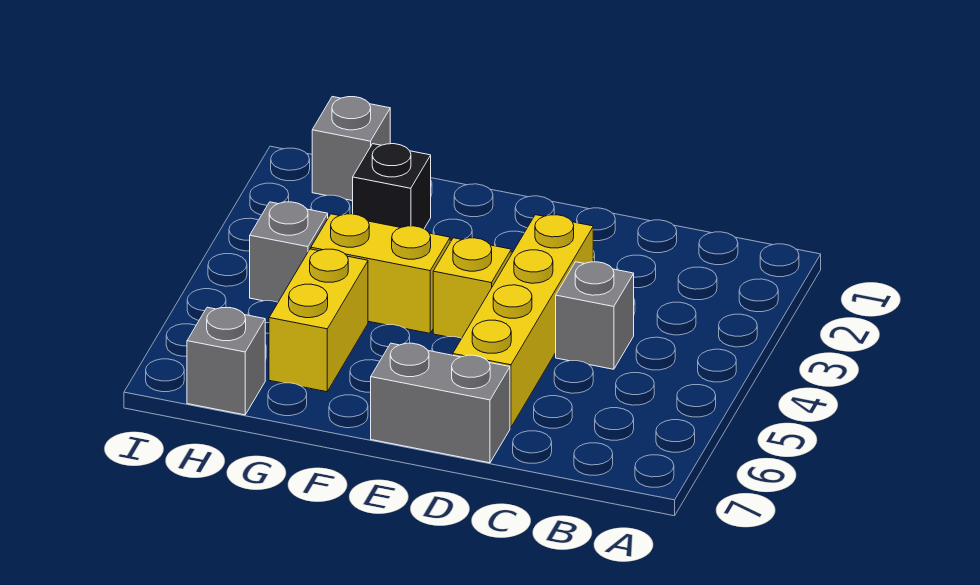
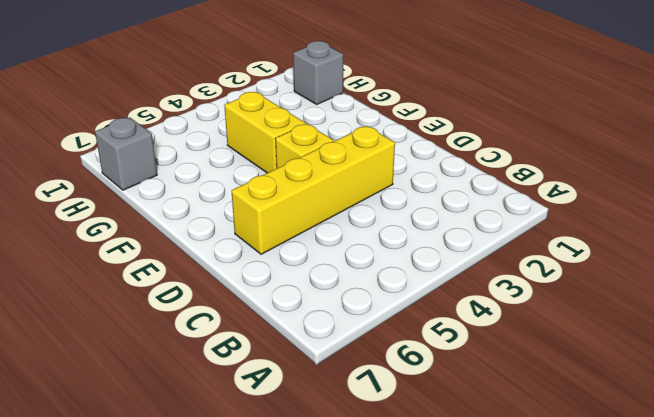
none -> grey brick C4 level 1
none -> grey brick D7:E7 level 1

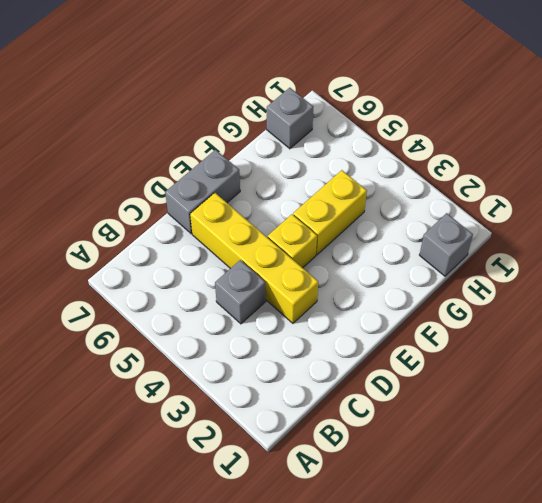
none -> black brick G2 level 1
none -> yellow brick G5:G6 level 1

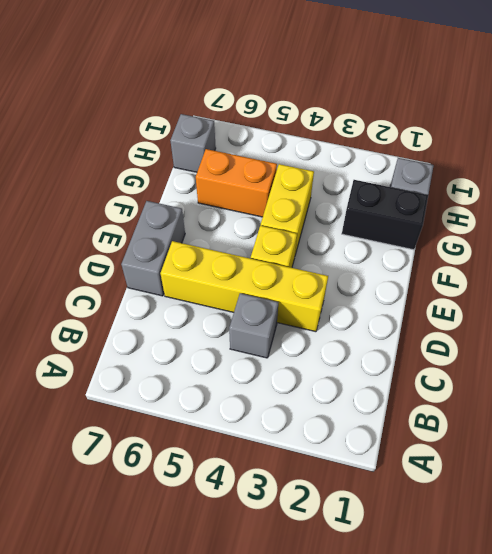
black brick G1:G2 level 1 -> black brick G2 level 1
orange brick G5:G6 level 1 -> yellow brick G5:G6 level 1
none -> grey brick H4 level 1

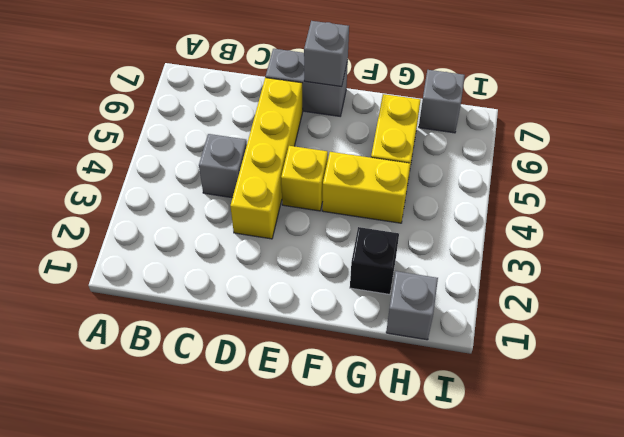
grey brick E7 level 2 -> grey brick H4 level 1

